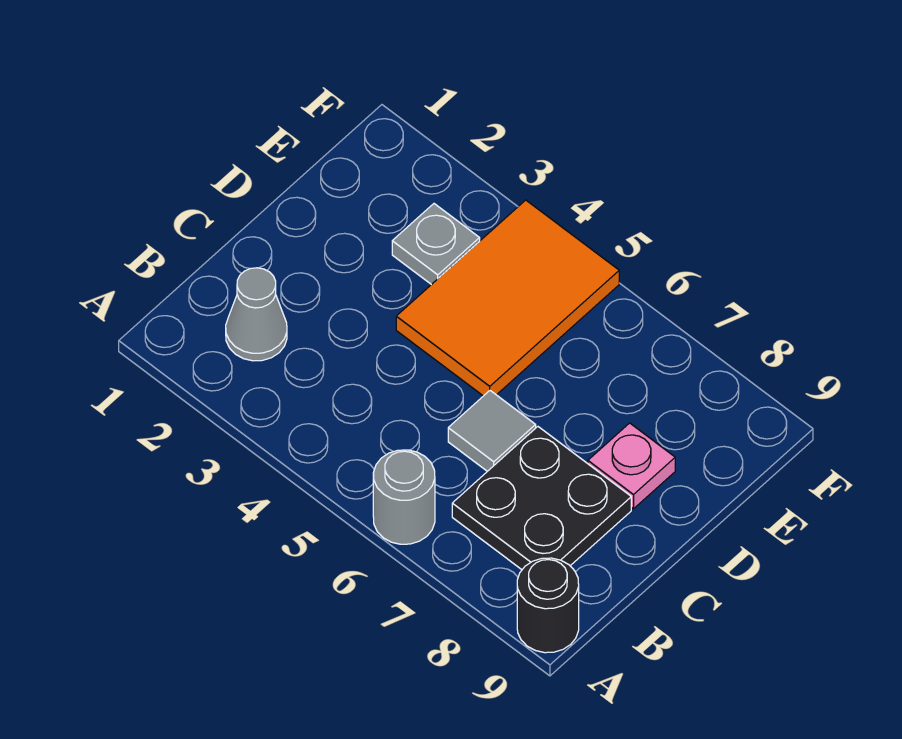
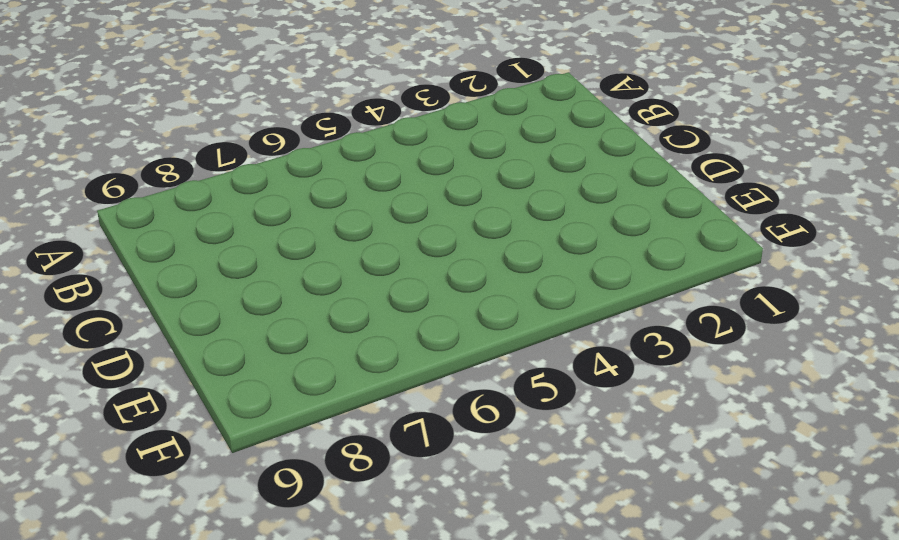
none -> grey round brick A6 level 1
none -> black round brick A9 level 1

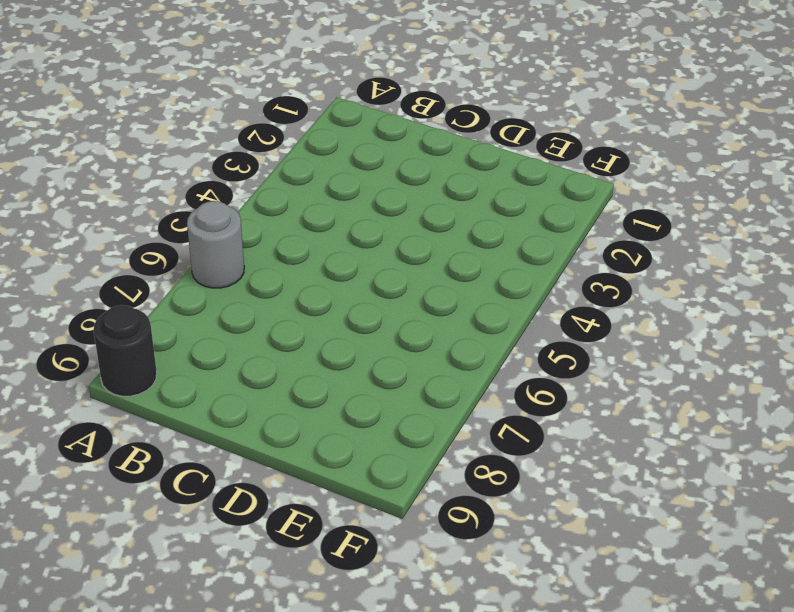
none -> grey cone B2 level 1
none -> black plate B7:C8 level 1

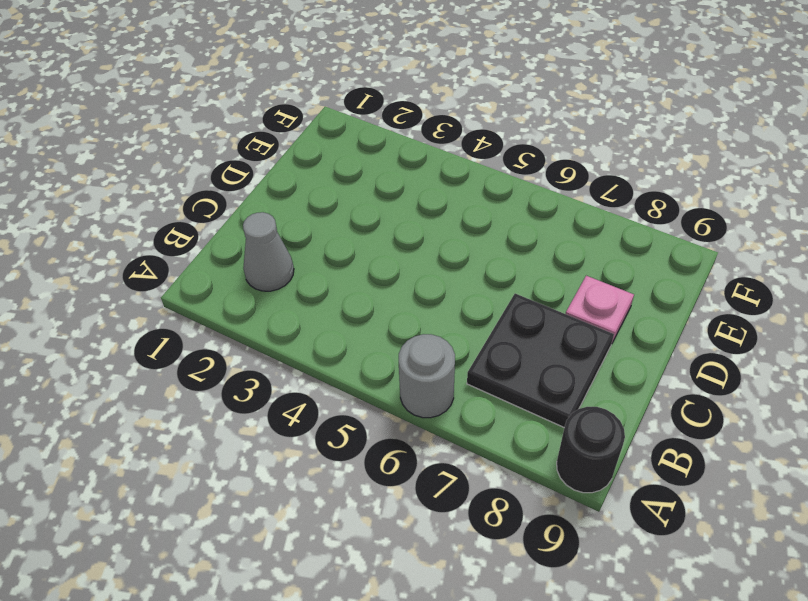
none -> grey tile C6 level 1
none -> orange tile D4:F5 level 1

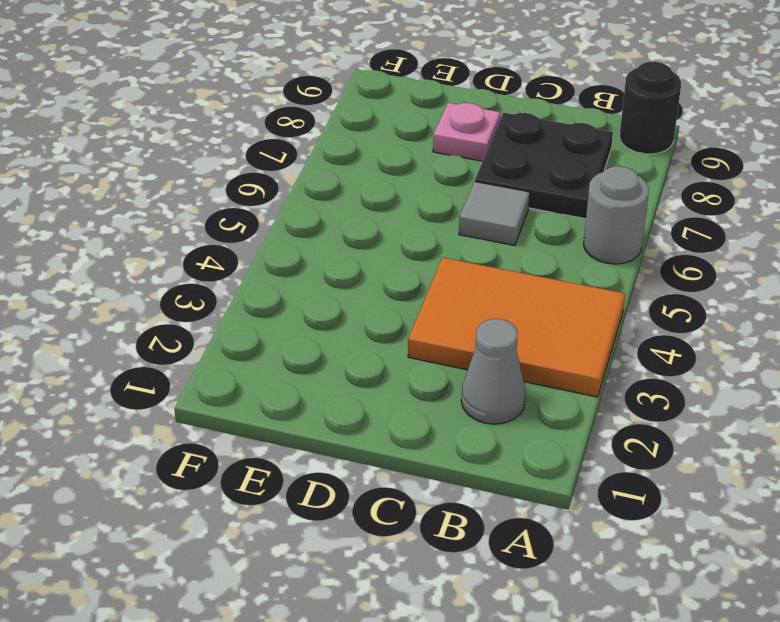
orange tile A3:C4 level 1 -> orange tile D4:F5 level 1
none -> grey plate E3 level 1

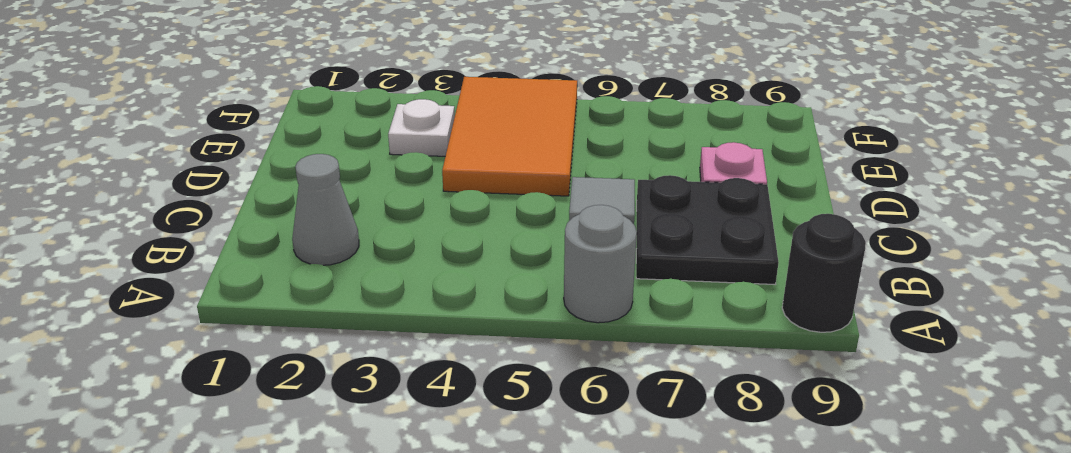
white plate E3 level 1 -> grey plate E3 level 1

